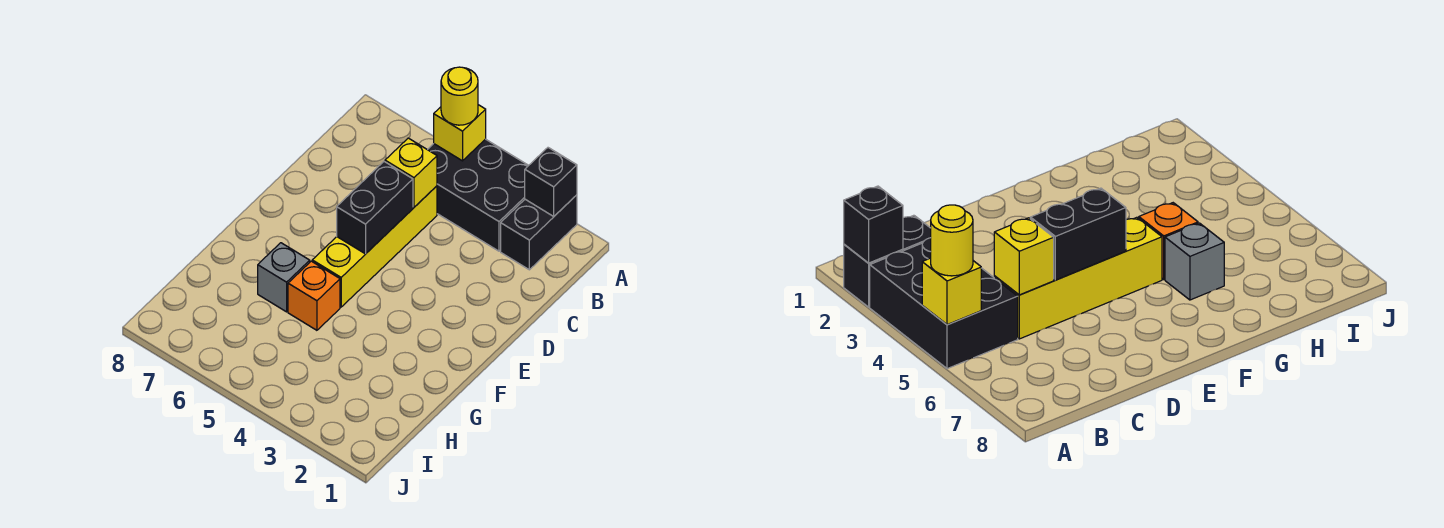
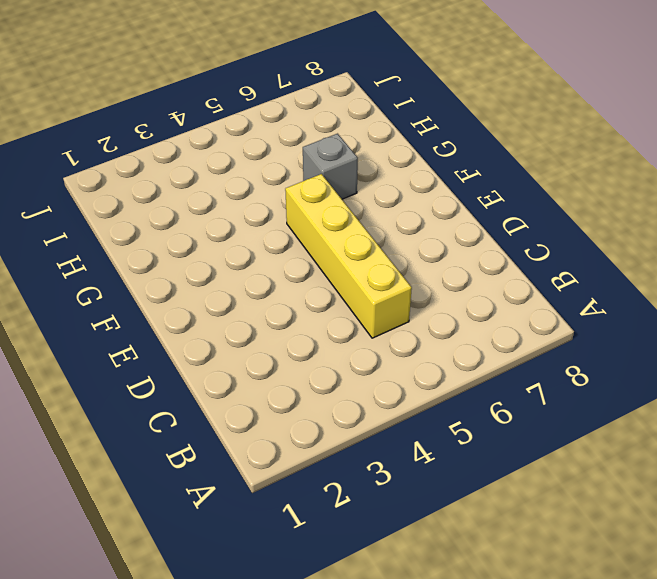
none -> black brick A2:B2 level 1
none -> black brick A3:B5 level 1

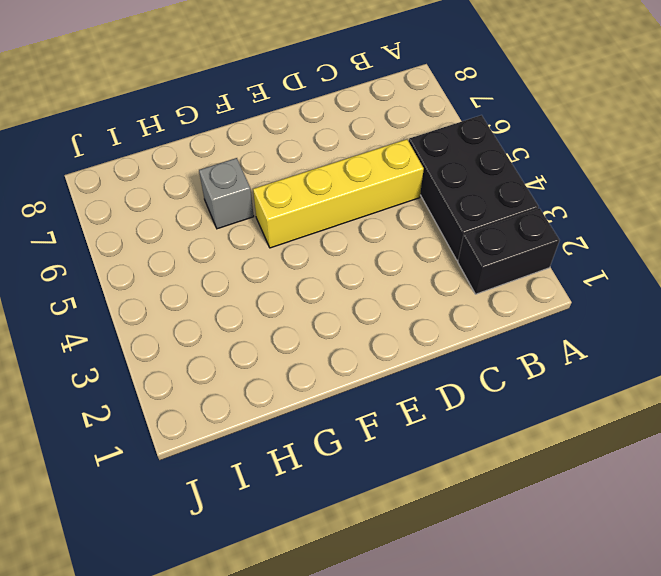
none -> orange brick G5 level 1
none -> black brick A2 level 2

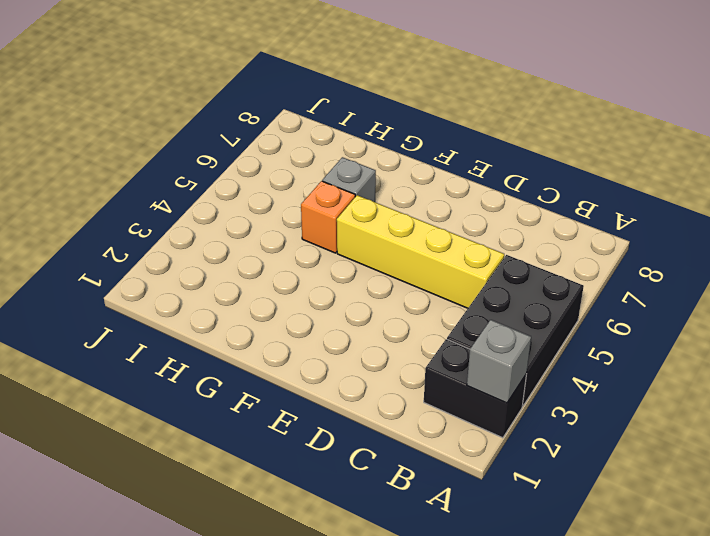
grey brick A2 level 2 -> black brick A2 level 2
none -> yellow brick A5 level 2
none -> yellow brick C5 level 2

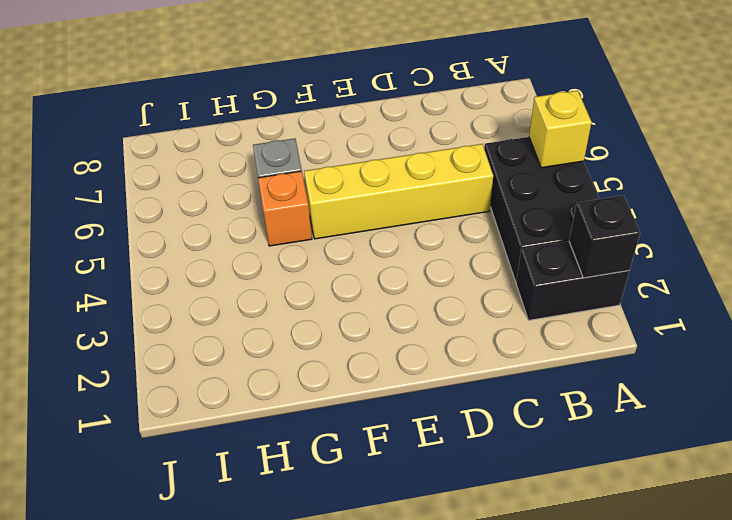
none -> yellow brick C5 level 2
none -> black brick D5:E5 level 2

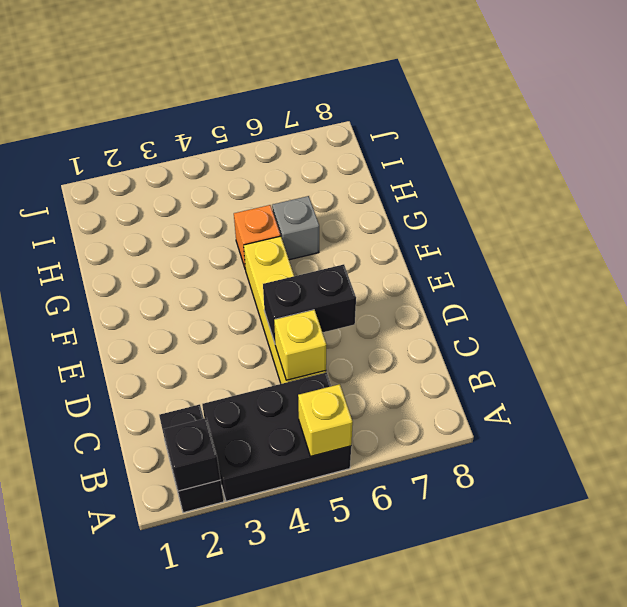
black brick D5:D6 level 2 -> black brick D5:E5 level 2
none -> yellow round brick A5 level 3

